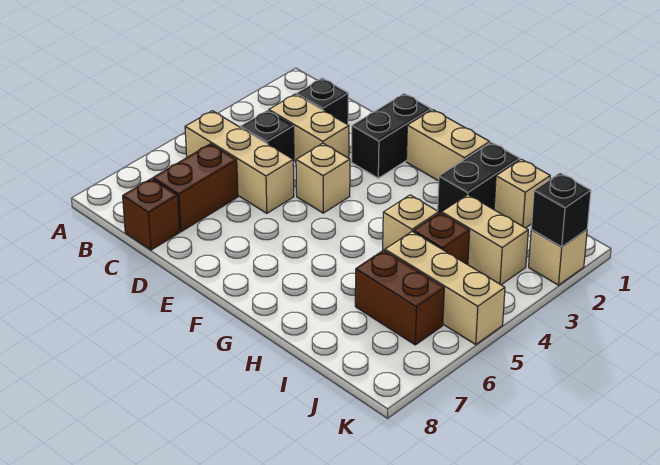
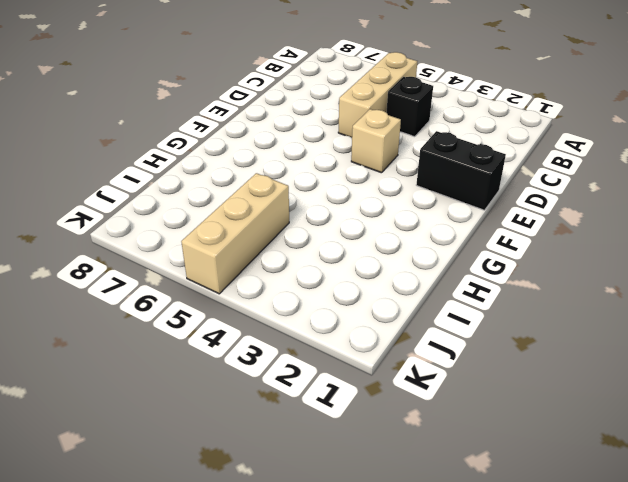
none -> black brick C2 level 1
none -> tan brick C3:D3 level 1
none -> brown brick C6:C7 level 1

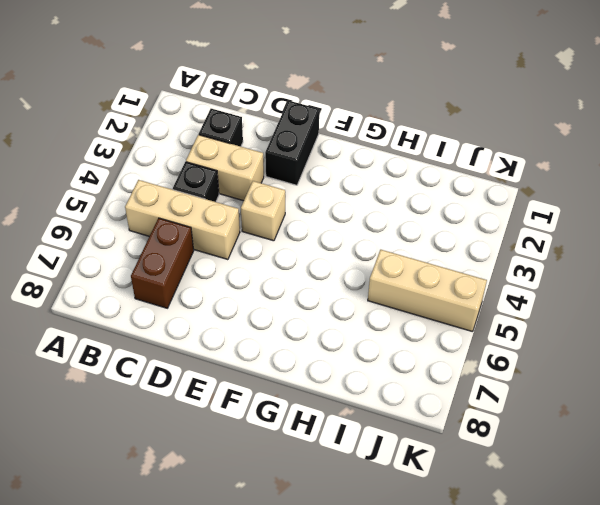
none -> brown brick C8 level 1
none -> tan brick F1:G1 level 1
none -> black brick H1:H2 level 1

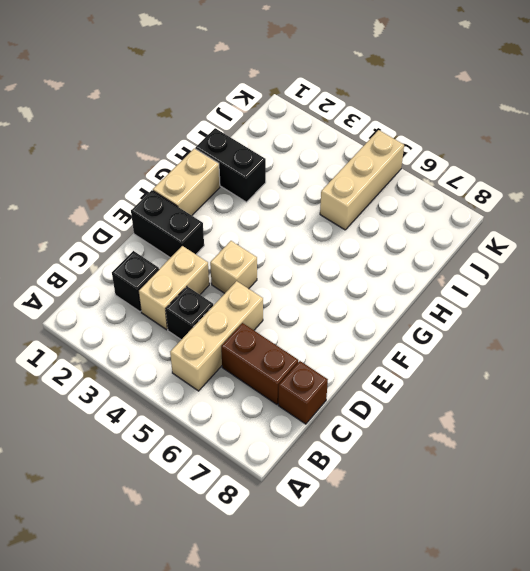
none -> tan brick H4 level 1
none -> tan brick I1 level 1
none -> tan brick I3:J3 level 1

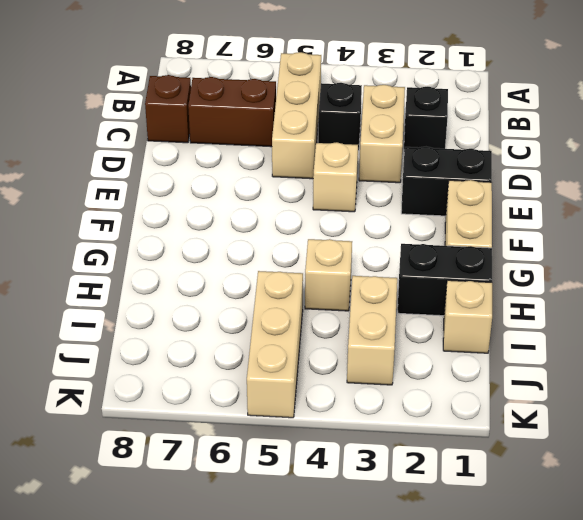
none -> brown brick I4 level 1
none -> brown brick I6:J6 level 1
none -> tan brick K2 level 1

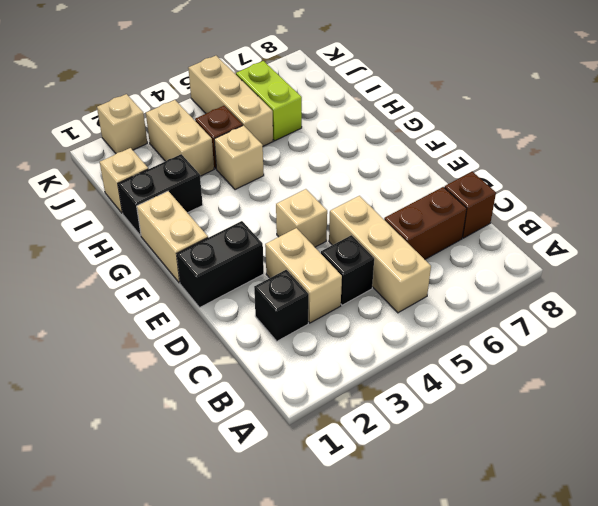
lime brick I6:J6 level 1 -> brown brick I6:J6 level 1
none -> black brick K2 level 2

